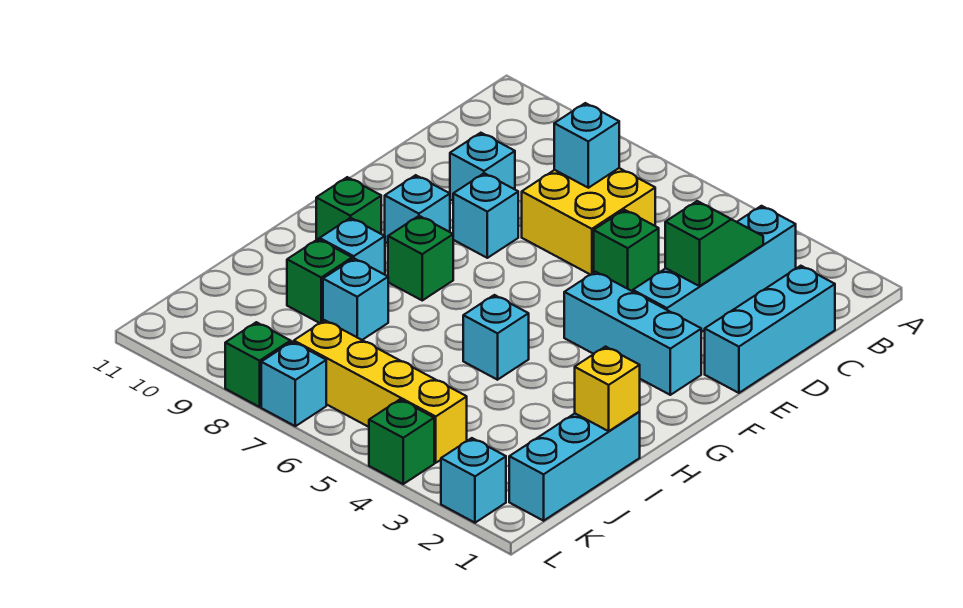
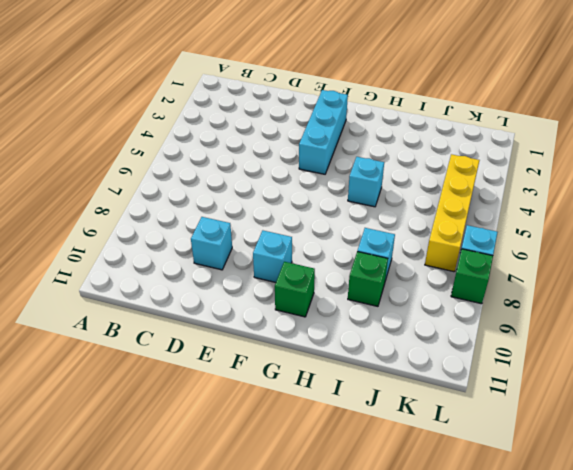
none -> cyan brick B3:E3 level 1
none -> cyan brick C1:E1 level 1
none -> yellow brick C6:D7 level 1

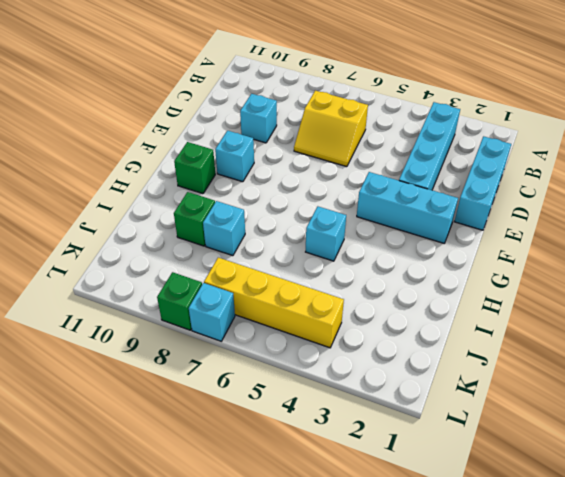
yellow slope C6:D7 level 1 top C -> yellow brick C6:D7 level 1
none -> green brick D5 level 1
none -> cyan brick E8 level 1
none -> green brick G8 level 1

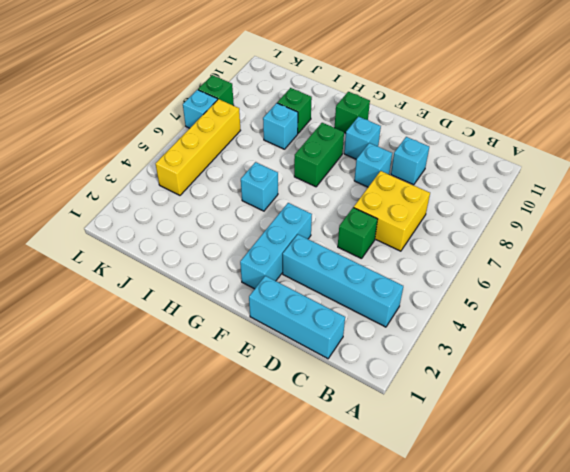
green brick G7:G8 level 1 -> green brick G8 level 1
none -> cyan brick H9 level 1
none -> cyan brick I1:K1 level 1
none -> cyan brick L2 level 1

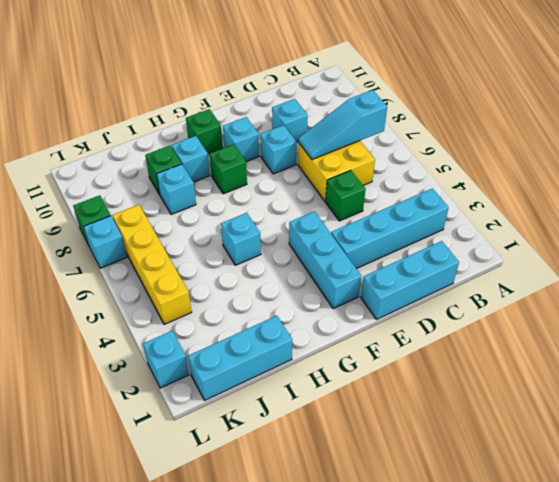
cyan slope B7:D7 level 2 top B -> cyan brick C7 level 2
none -> green brick L4 level 1
none -> green slope C3:D3 level 2 top D
none -> yellow brick I1 level 2

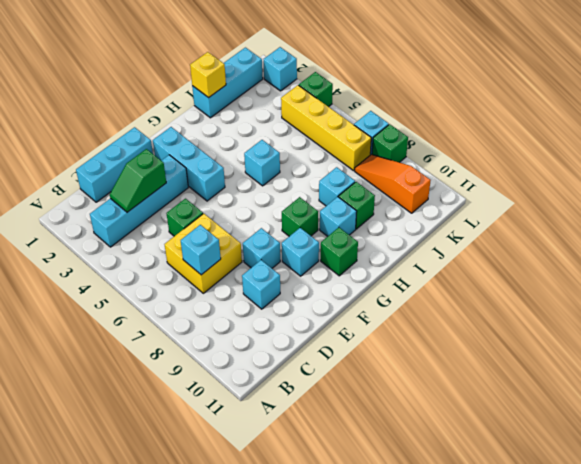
orange slope K8:K10 level 1 top 10 -> none

